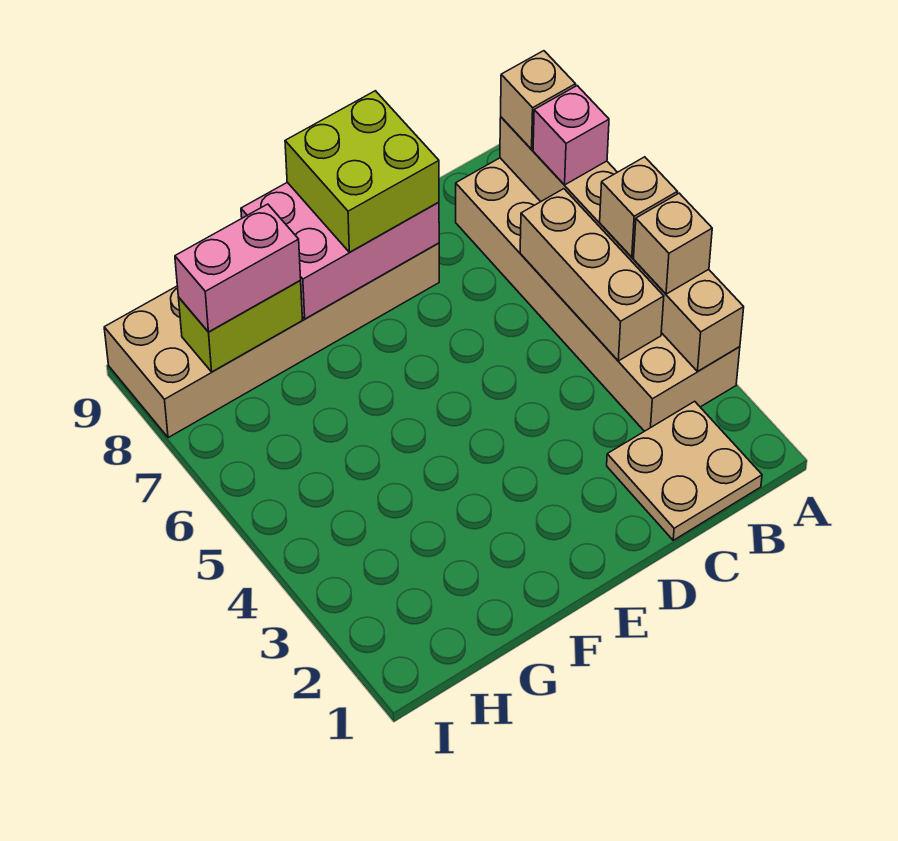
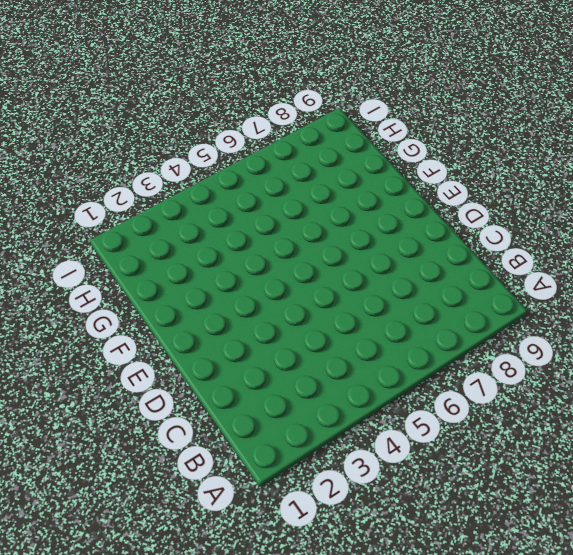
none -> tan brick A3:B8 level 1
none -> tan plate B1:C2 level 1
none -> tan brick D8:I9 level 1

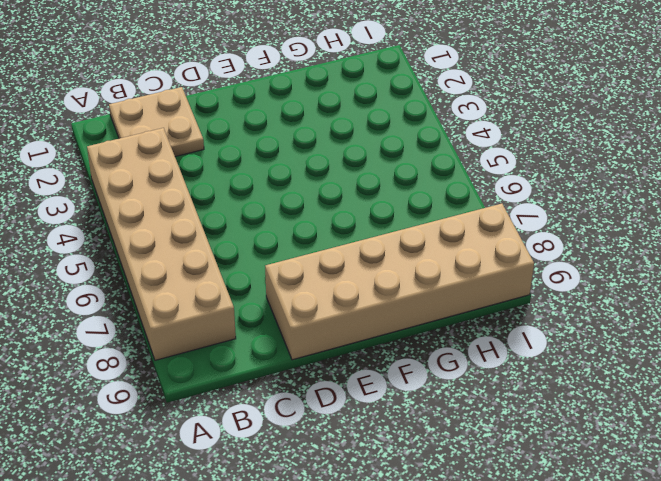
none -> tan brick A3:A8 level 2
none -> tan brick B4:B6 level 2
none -> pink brick D8:F9 level 2

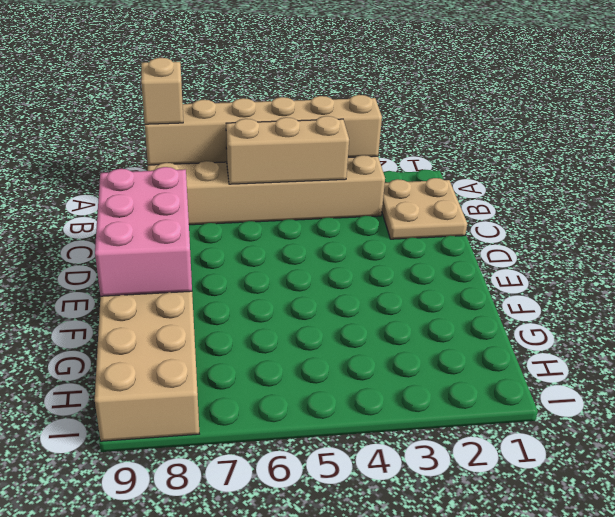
none -> lime brick G8:H8 level 2
none -> tan brick A4 level 3
none -> tan brick A5 level 3

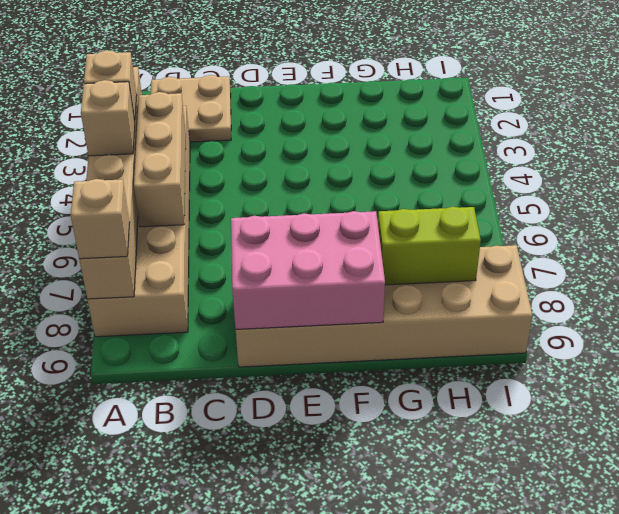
none -> pink brick A7 level 3
none -> lime brick D8:E9 level 3
none -> pink brick G8:H8 level 3

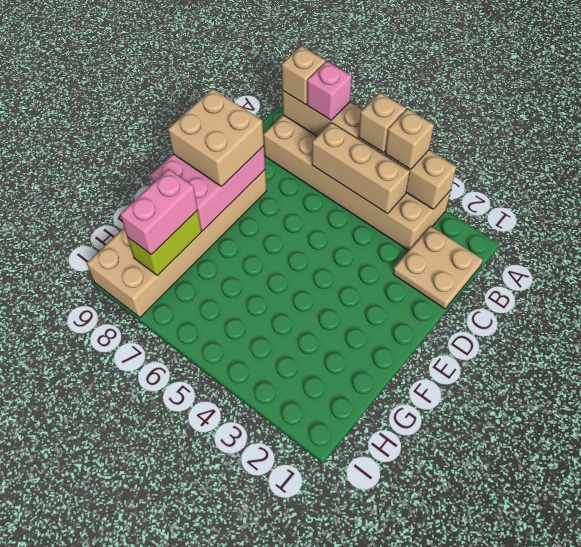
tan brick D8:E9 level 3 -> lime brick D8:E9 level 3

